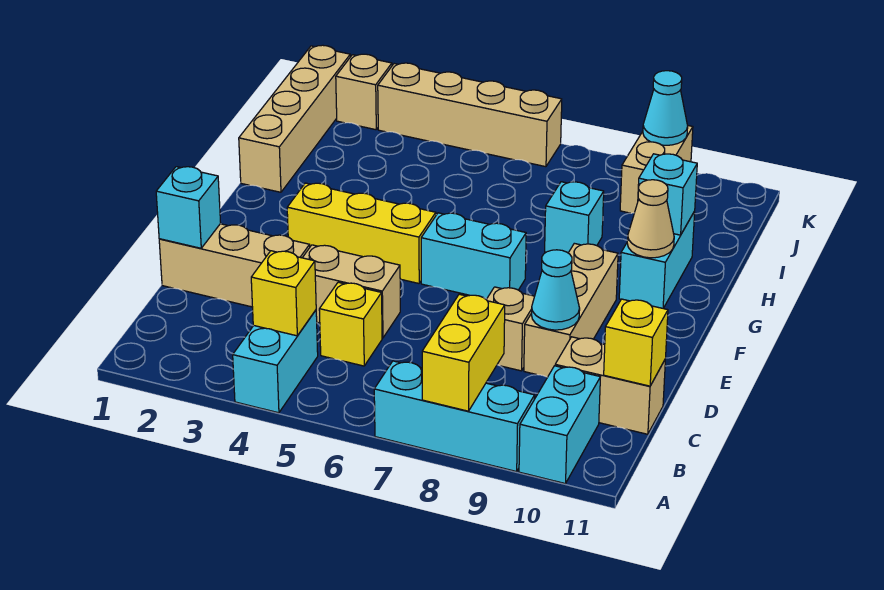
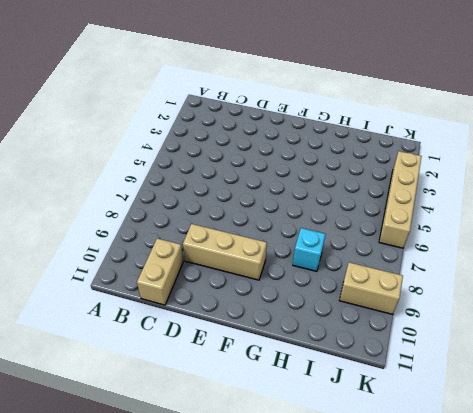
none -> cyan brick A4:B4 level 1
none -> cyan brick A7:A9 level 1
none -> cyan brick A10:B10 level 1

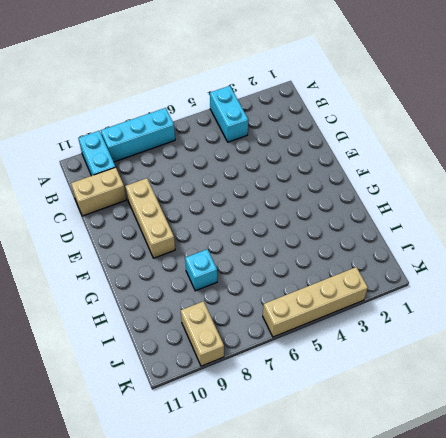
none -> yellow brick C5 level 1
none -> tan brick D1:D3 level 1
none -> tan brick D4:D5 level 1

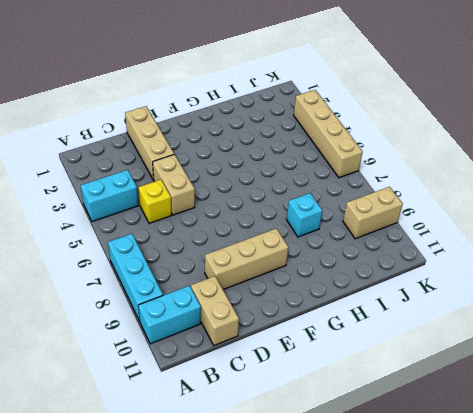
none -> tan brick D8 level 1
none -> yellow brick F3:F5 level 1
none -> cyan brick F6:F7 level 1

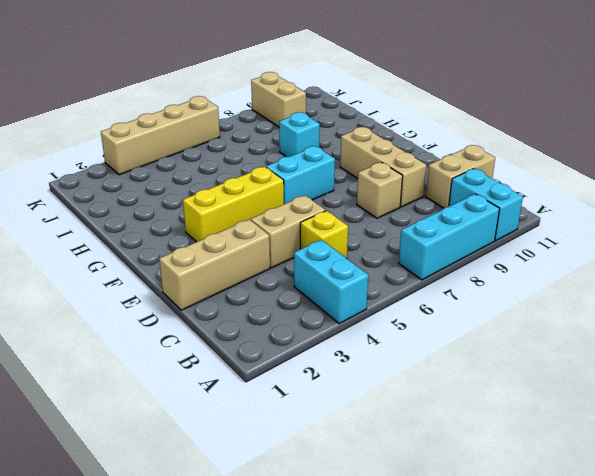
none -> cyan brick G10:H10 level 1
none -> tan brick H1:K1 level 1
none -> tan brick K2 level 1

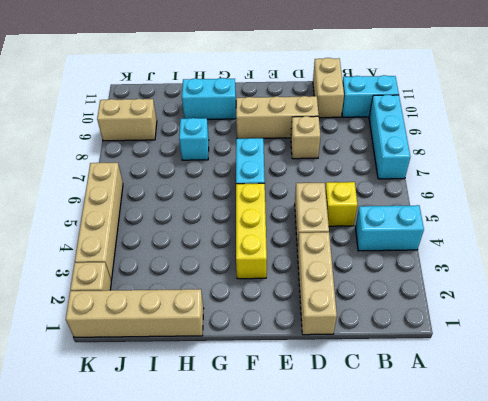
none -> yellow brick A8:B8 level 2
none -> yellow brick B4 level 2
none -> yellow brick C11 level 2

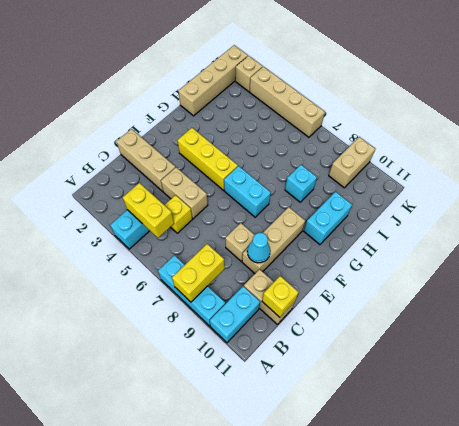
yellow brick B4:B5 level 2 -> yellow brick B4 level 2
none -> cyan brick D1 level 2
none -> tan cone G10 level 2
none -> cyan brick H10 level 2

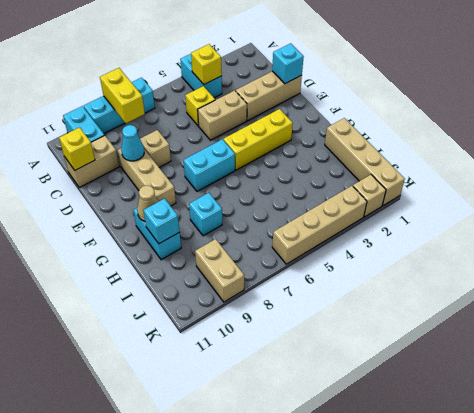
none -> cyan cone K9 level 2

